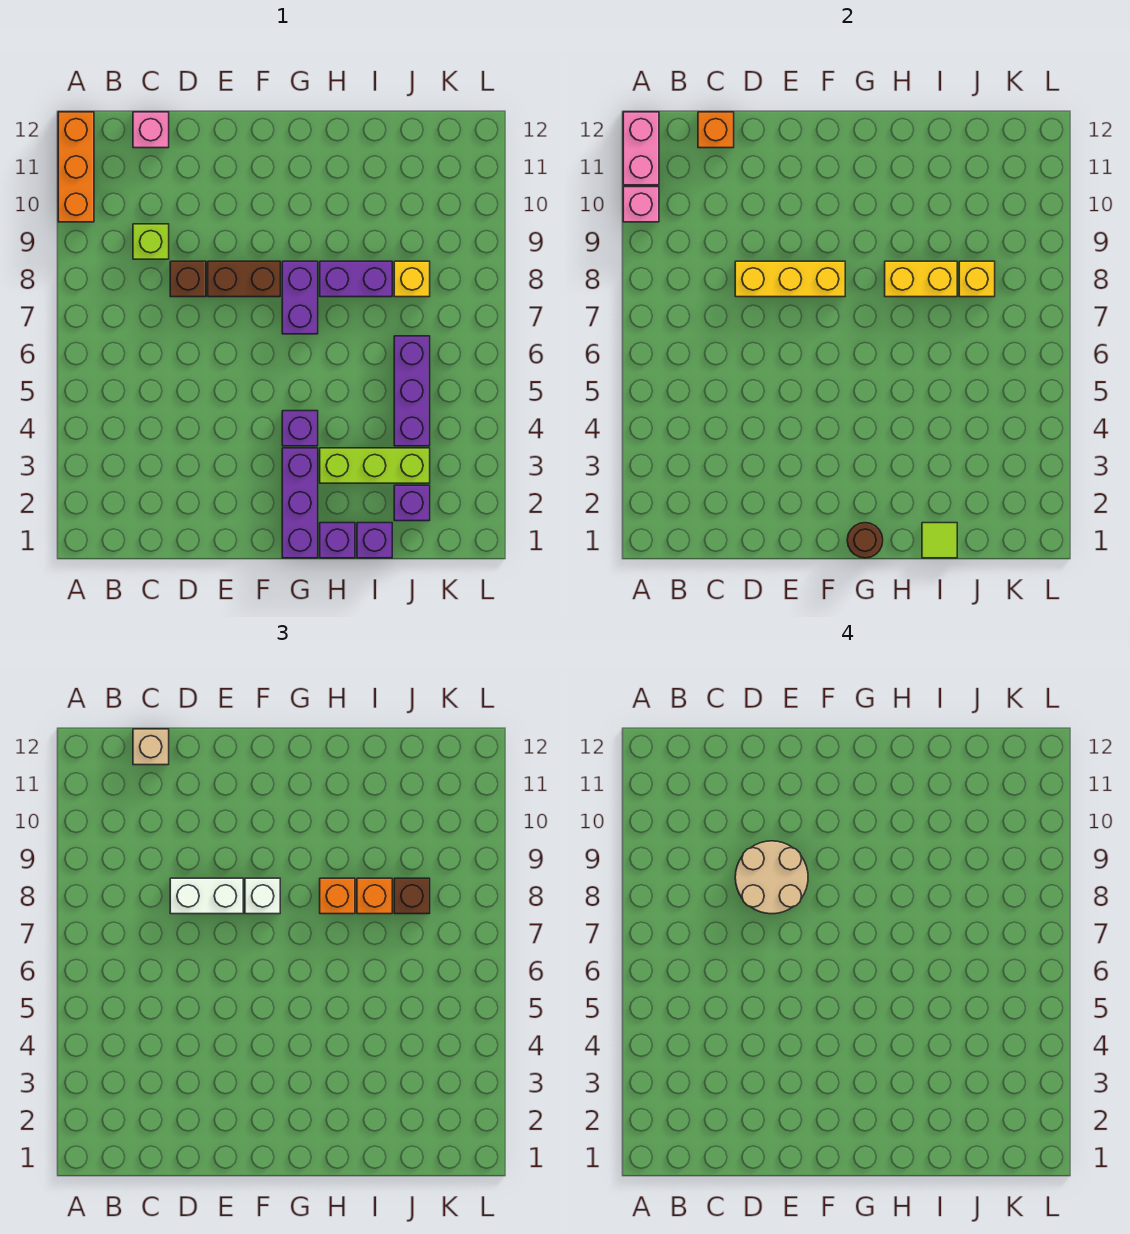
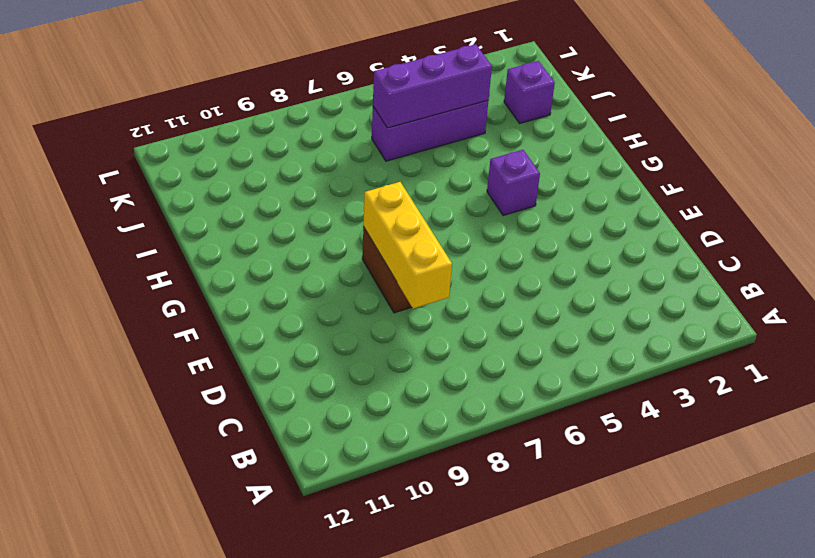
purple brick J4:J6 level 2 -> purple brick G1:G3 level 1
none -> orange brick A10:A12 level 1
none -> lime brick C9 level 1
none -> pink brick C12 level 1
none -> brown brick D8 level 1

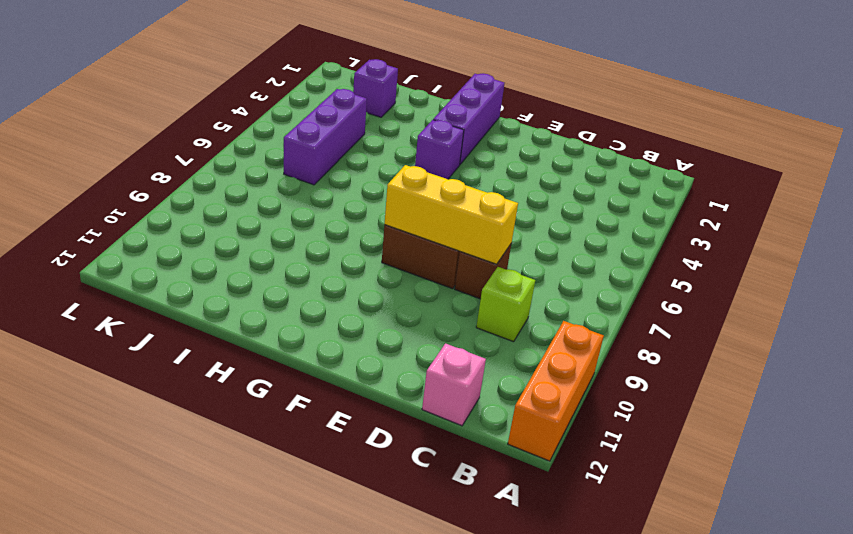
none -> purple brick G7:G8 level 1
none -> purple brick H1 level 1
none -> lime brick H3:J3 level 1
none -> purple brick H8:I8 level 1

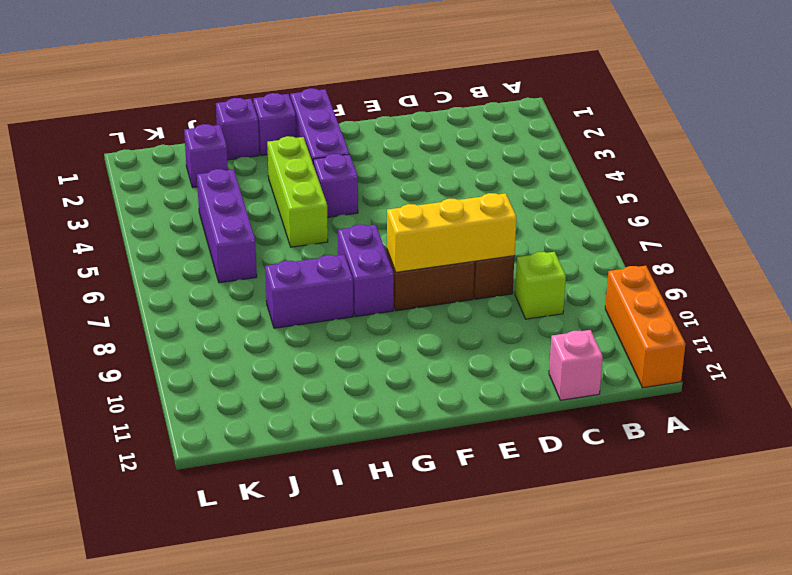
lime brick H3:H5 level 1 -> lime brick H3:J3 level 1
none -> yellow brick J8 level 1
none -> pink brick A10 level 2
none -> pink brick A11:A12 level 2
none -> orange brick C12 level 2

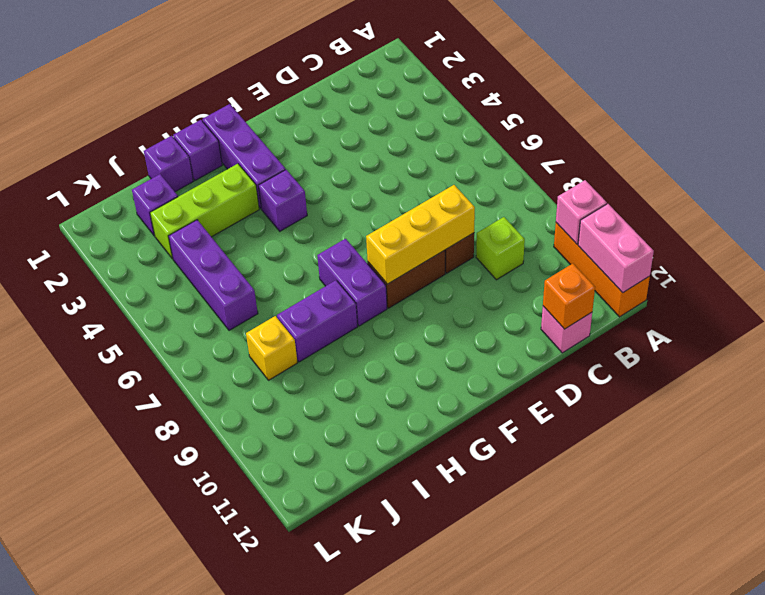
none -> brown round brick G1 level 2
none -> yellow brick H8:I8 level 2
none -> lime tile I1 level 2
none -> yellow brick J8 level 2

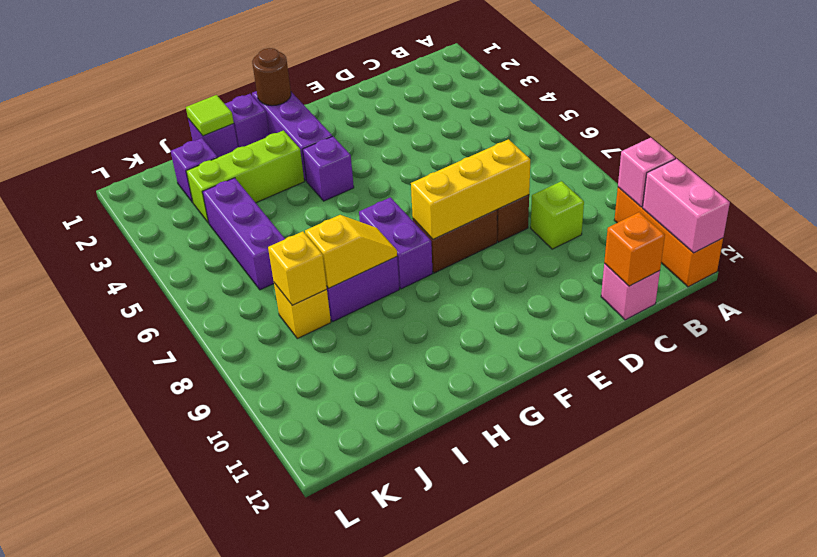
yellow slope H8:I8 level 2 top I -> yellow brick H8:I8 level 2
none -> tan brick C12 level 3
none -> white brick D8:E8 level 3
none -> white brick F8 level 3
none -> orange brick H8 level 3

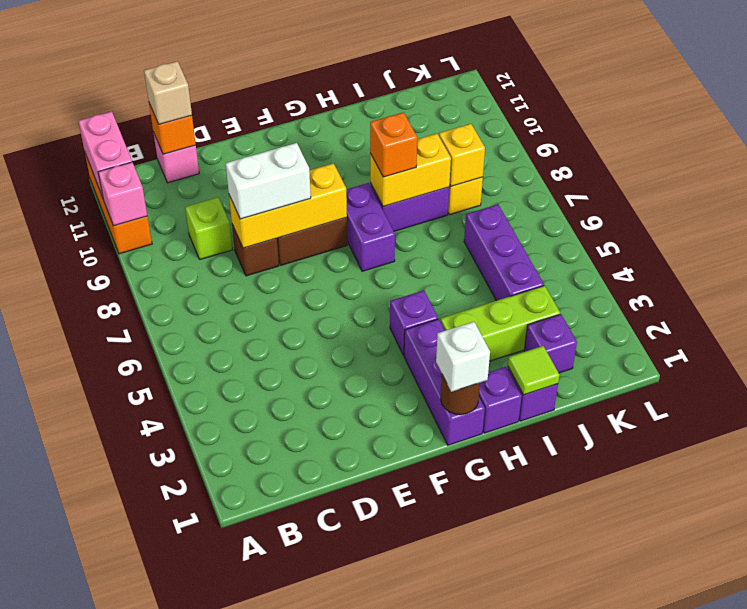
white brick G1 level 3 -> white brick F8 level 3
none -> orange brick I8 level 3
none -> brown brick J8 level 3
none -> tan round brick D8:E9 level 4

